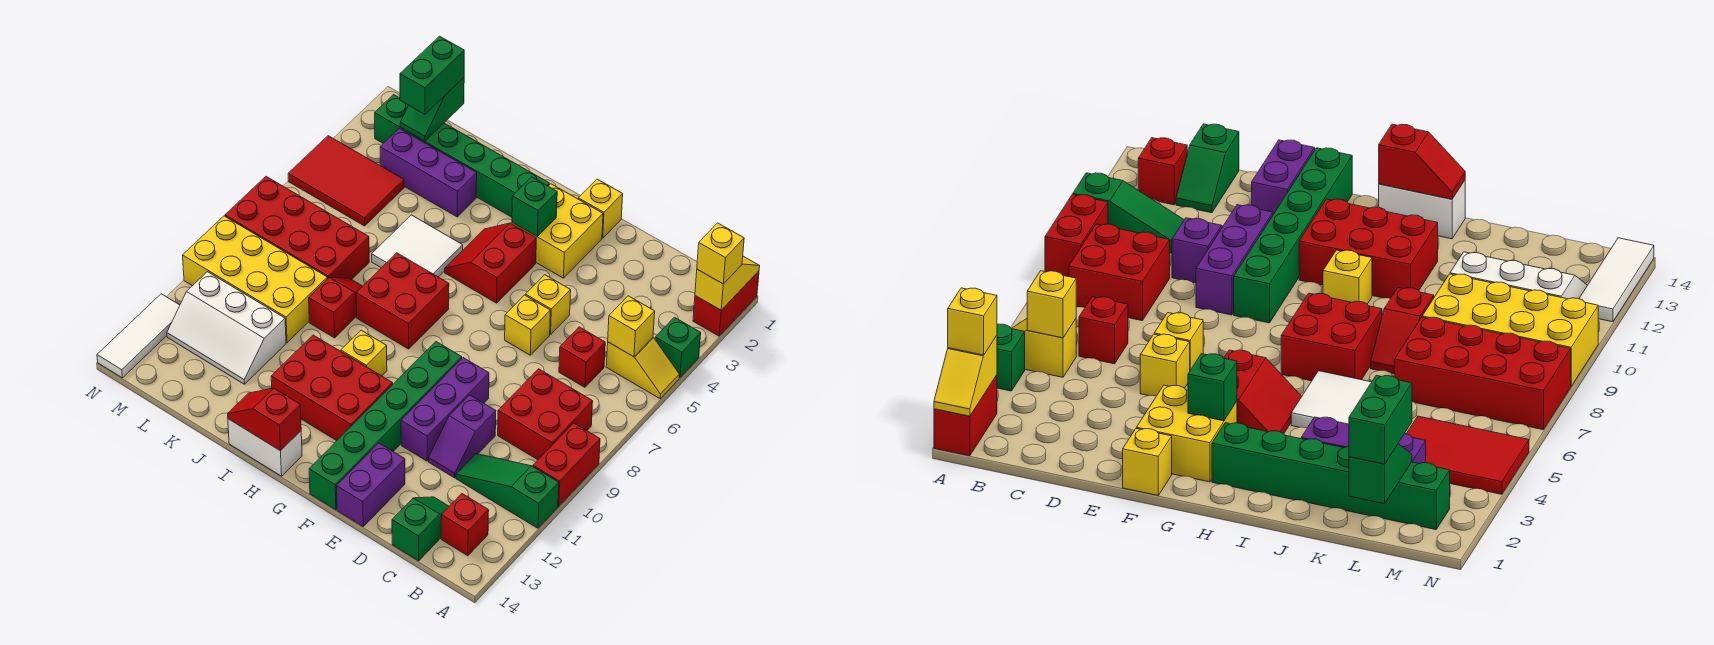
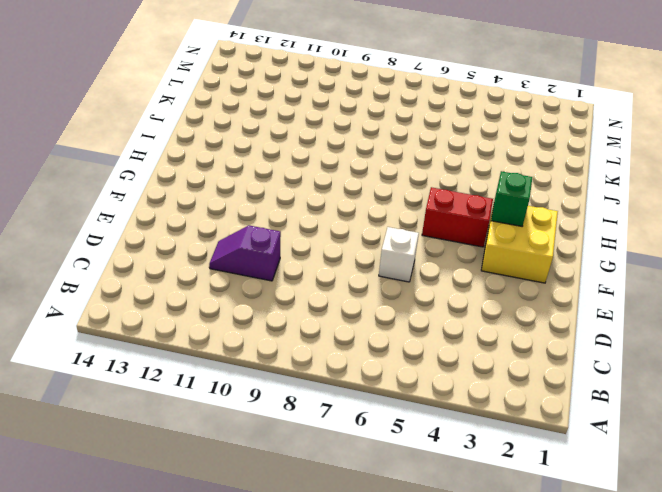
white brick E6 level 1 -> yellow brick E6 level 1
none -> red brick A1:A2 level 1
none -> green brick A4 level 1
none -> yellow slope A5:B5 level 1 top B
none -> red brick A9:A10 level 1

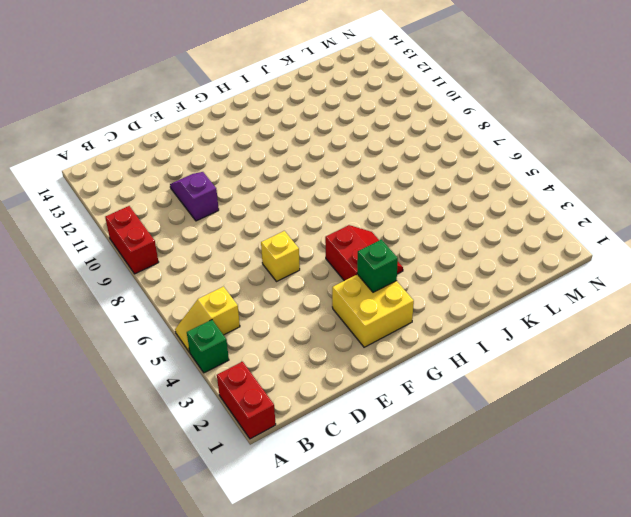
none -> green slope A11:C11 level 1 top A
none -> red brick B8:C9 level 1
none -> red brick B13 level 1
none -> red brick C6 level 1

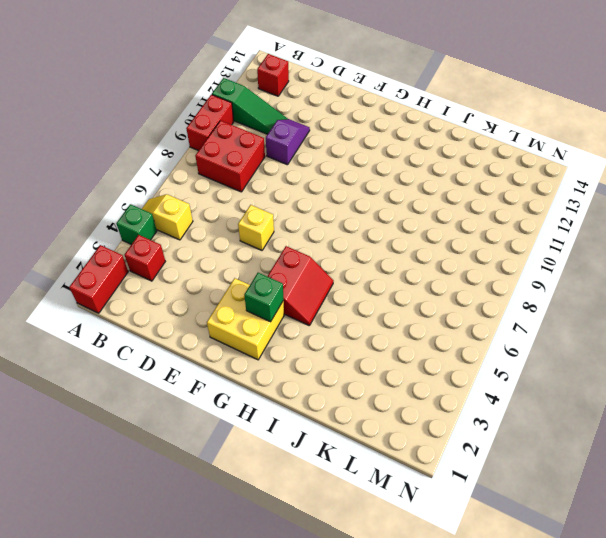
red brick B3 level 1 -> red brick C6 level 1
none -> green slope C13:C14 level 1 top 14
none -> yellow brick E5 level 1
none -> purple brick E9:E11 level 1
none -> purple brick E13:E14 level 1

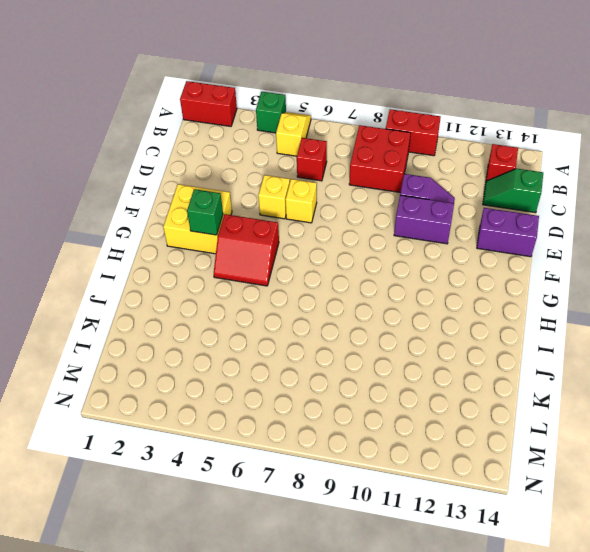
purple brick E10:E11 level 1 -> purple brick E9:E11 level 1
none -> green slope A11:C11 level 1 top A
none -> yellow brick F1 level 1
none -> green brick F9:F14 level 1
none -> red brick G11:I12 level 1

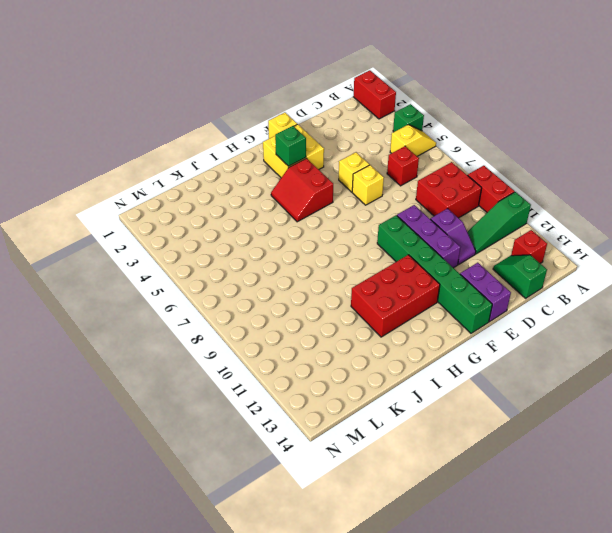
none -> green brick H2:M2 level 1
none -> red brick H7:I8 level 1
none -> yellow brick H10 level 1
none -> white brick H14:I14 level 1

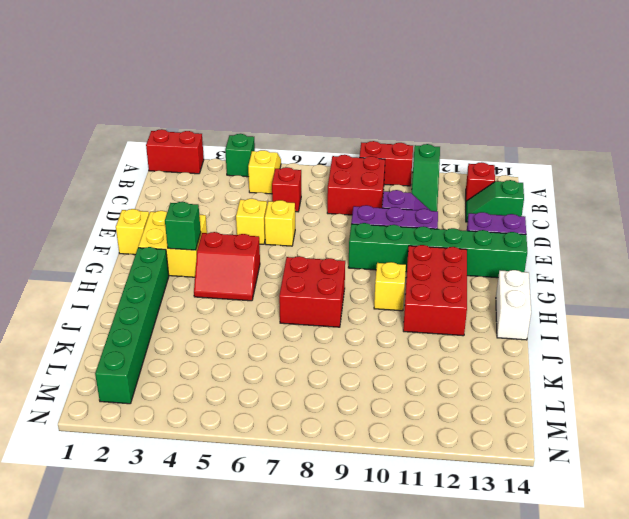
none -> white tile I5:J6 level 1
none -> purple brick J3:L3 level 1
none -> red slope J8:J9 level 1 top 9
none -> red brick K7:N8 level 1

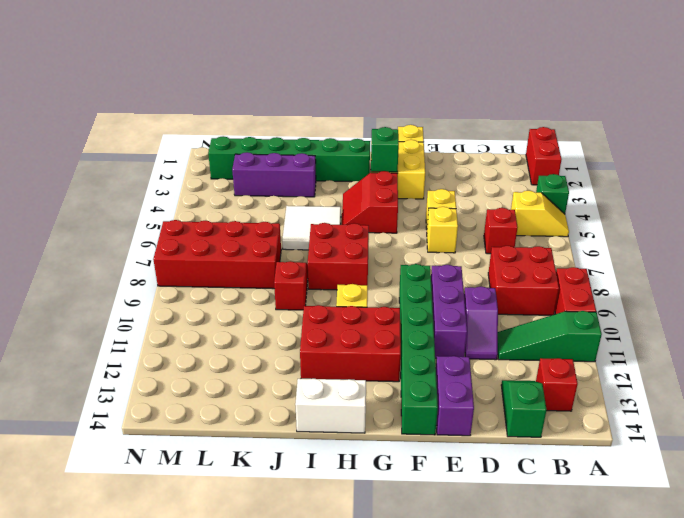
none -> yellow brick K9:N10 level 1
none -> white slope K11:M12 level 1 top 11
none -> red tile L4:N5 level 1
none -> white tile N12:N14 level 1

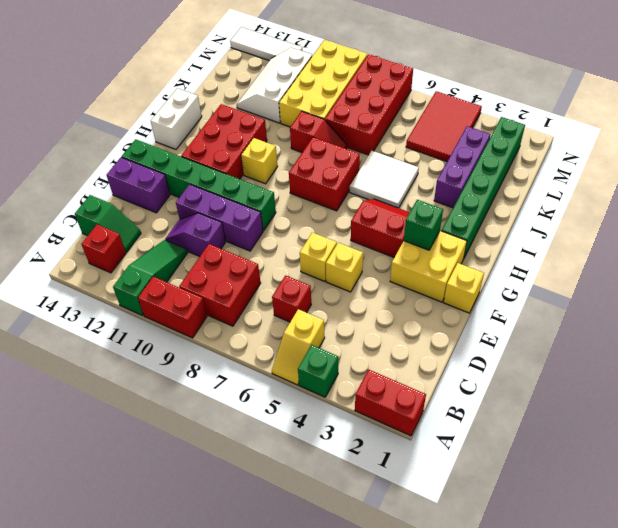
none -> yellow slope A1:A2 level 2 top 2
none -> yellow brick B5 level 2
none -> red slope H14:I14 level 2 top H
none -> green slope L1:L2 level 2 top 1

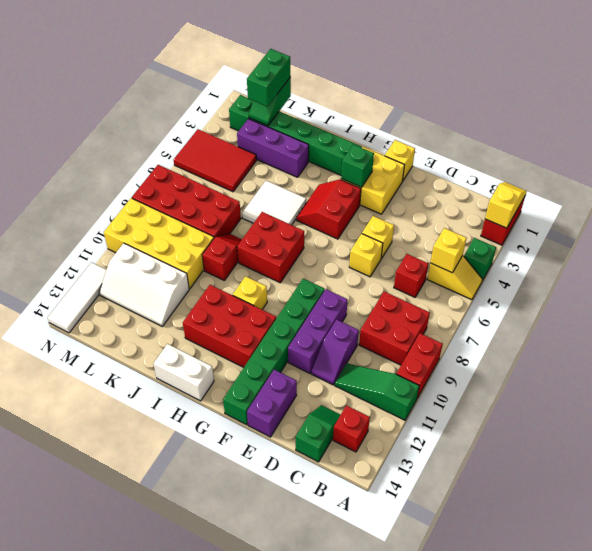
none -> red slope H14:I14 level 2 top H
none -> yellow brick A2 level 3

